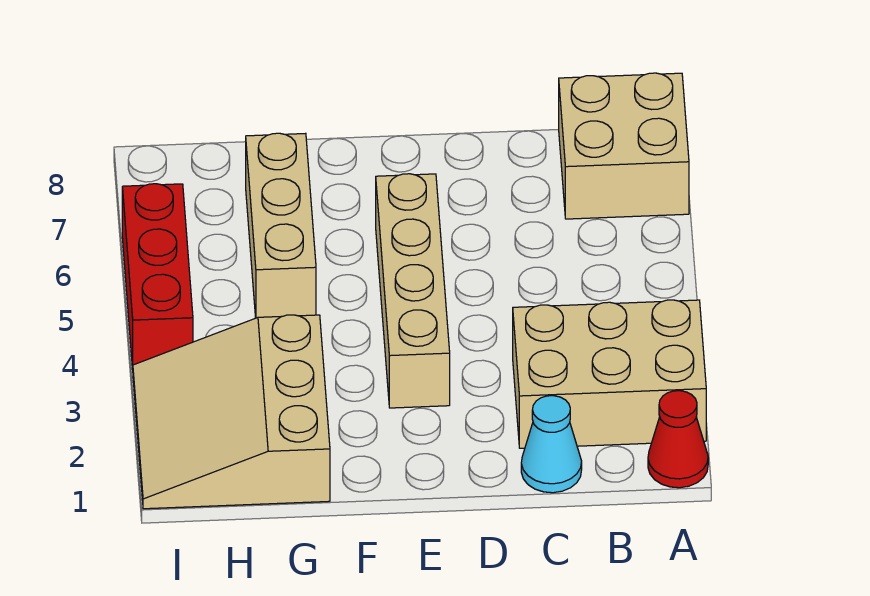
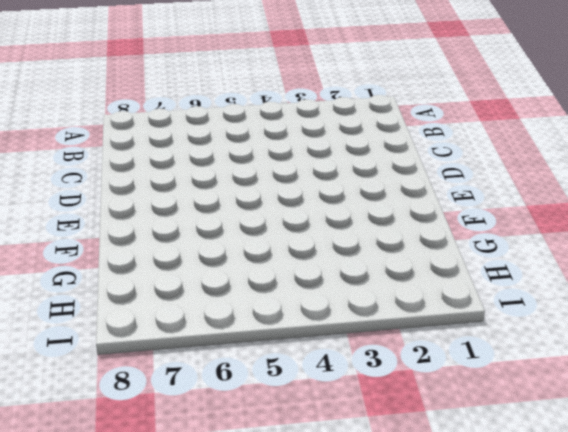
none -> red cone A1 level 1
none -> tan brick A2:C3 level 1

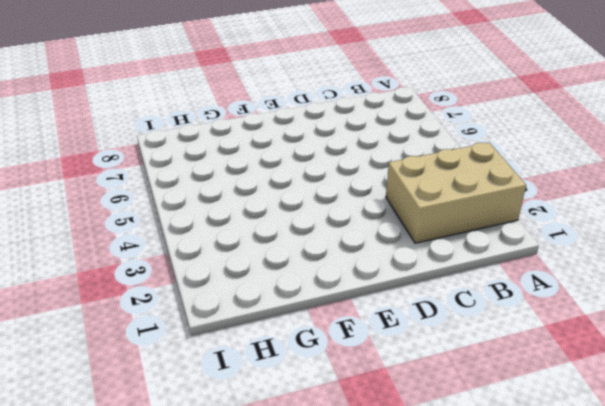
none -> red cone A1 level 1
none -> tan brick A7:B8 level 1

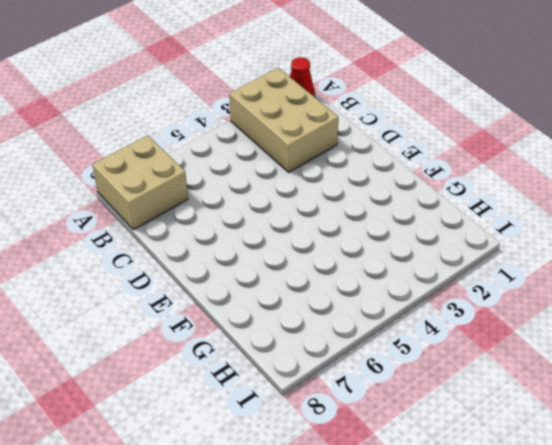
none -> cyan cone C1 level 1
none -> tan brick E3:E6 level 1

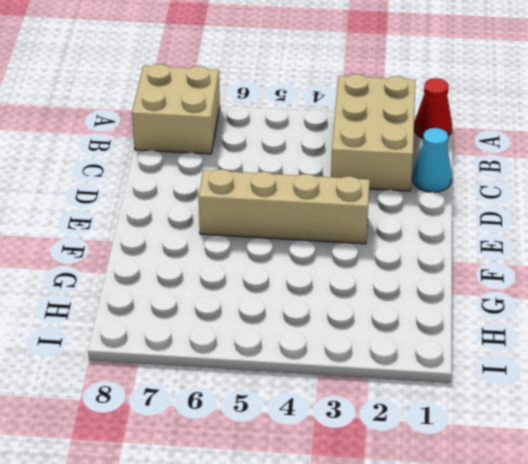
none -> tan slope G1:I3 level 1 top G
none -> tan brick G5:G7 level 1

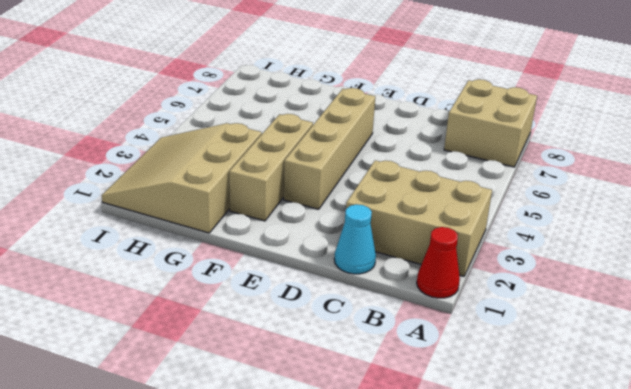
tan brick F2:F4 level 1 -> tan brick G5:G7 level 1
none -> red brick I4:I6 level 1

